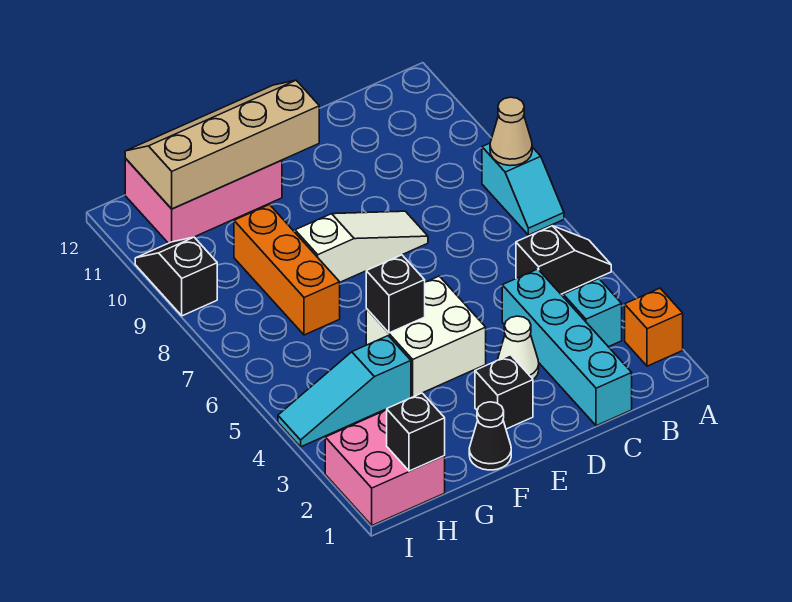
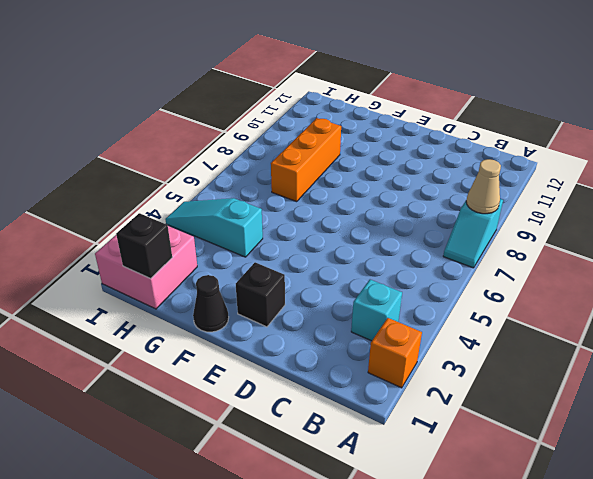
none -> black slope A5:B5 level 1 top B
none -> cyan brick C1:C4 level 1
none -> white cone D3 level 1

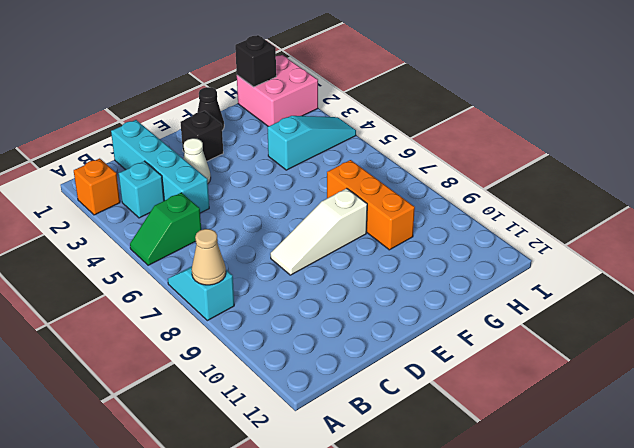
green slope A5:B5 level 1 top B -> black slope A5:B5 level 1 top B
none -> white brick E4:F5 level 1
none -> pink brick F11:H12 level 1
none -> black slope I9:I10 level 1 top 9

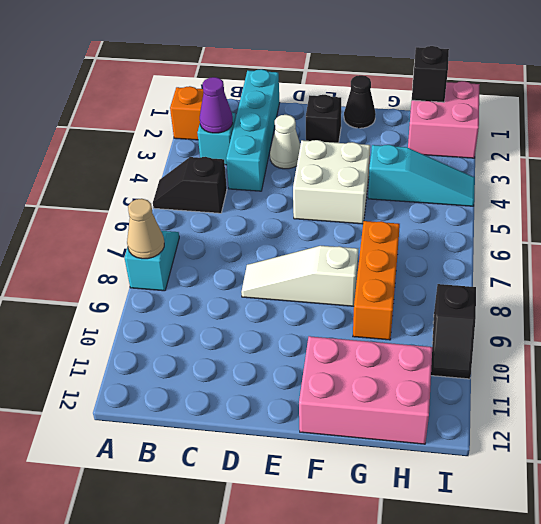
purple cone B3 level 2 -> none
none -> tan slope E11:H12 level 2 top 11
none -> black brick F5 level 2

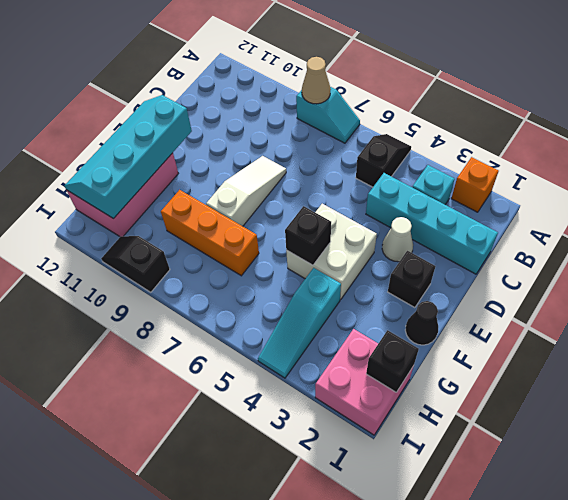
cyan slope E11:H12 level 2 top 11 -> tan slope E11:H12 level 2 top 11

